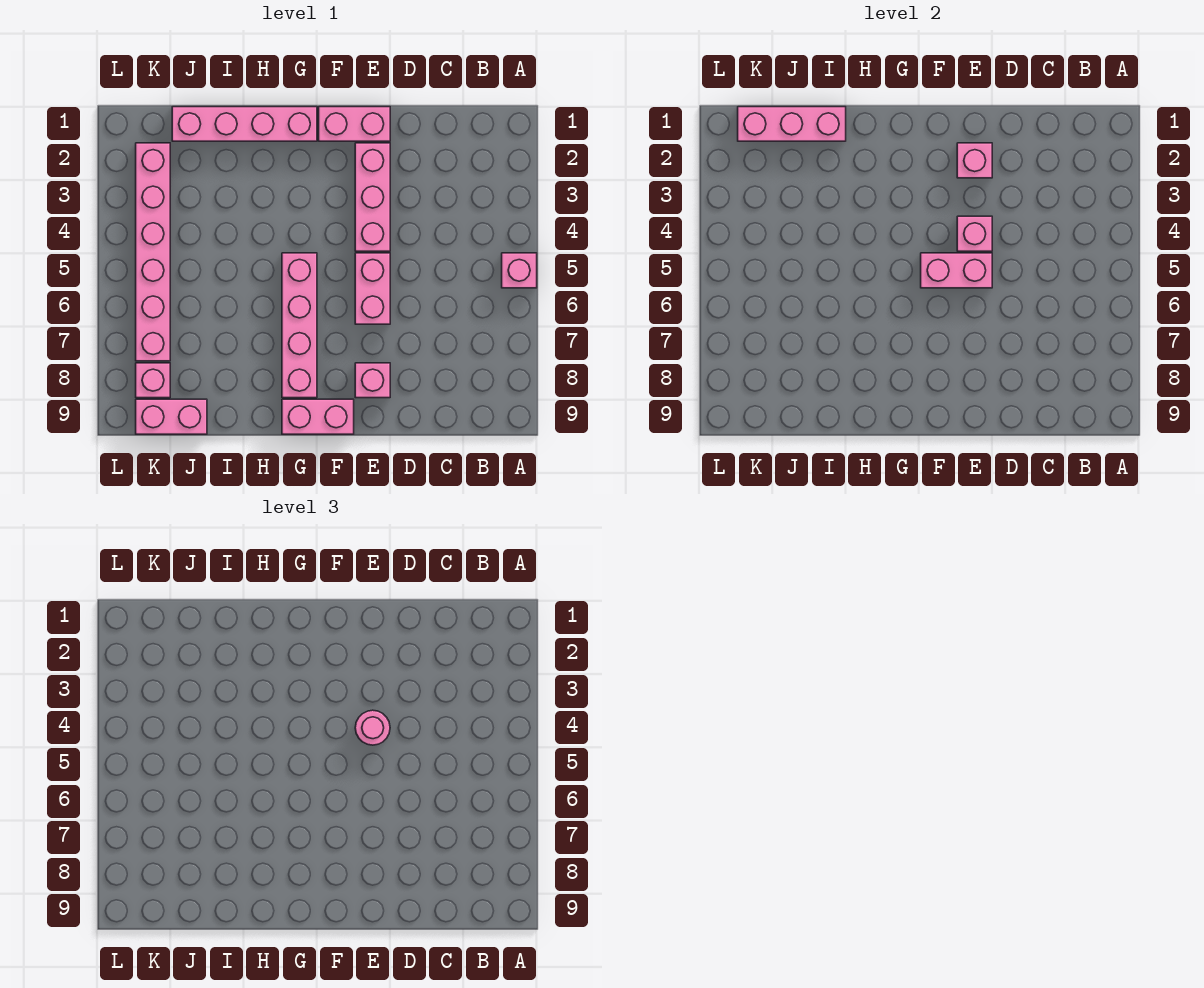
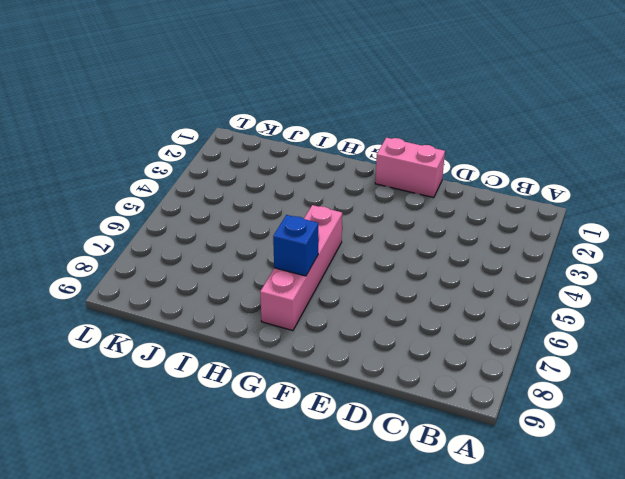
blue brick G7 level 2 -> none
none -> pink brick A5 level 1
none -> pink brick E2:E4 level 1
none -> pink brick E5:E6 level 1

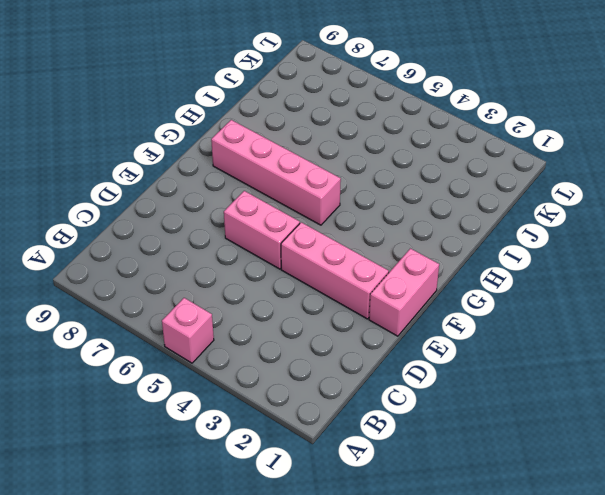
none -> pink brick E8 level 1
none -> pink brick F9:G9 level 1
none -> pink brick G1:J1 level 1

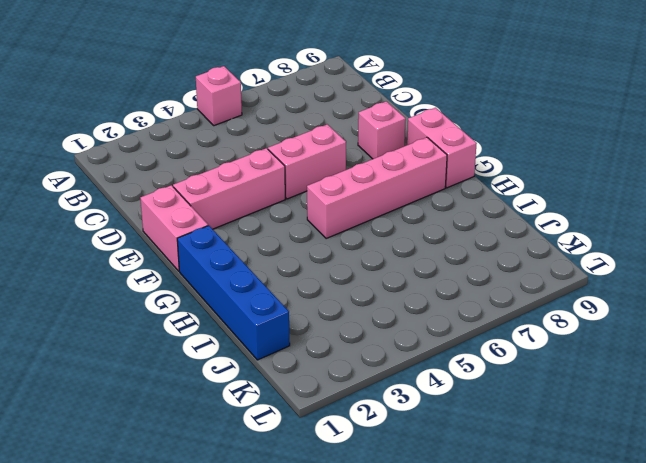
blue brick G1:J1 level 1 -> pink brick G1:J1 level 1
none -> pink brick J9:K9 level 1
none -> pink brick K2:K7 level 1
none -> pink brick K8 level 1

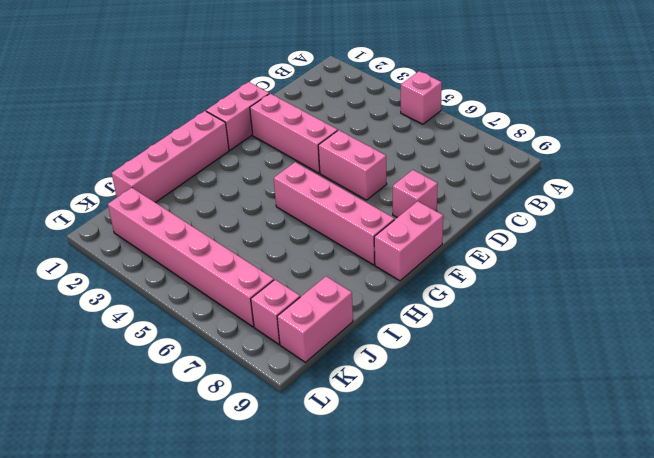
none -> pink brick E2 level 2
none -> pink brick E4 level 2
none -> pink brick E5:F5 level 2

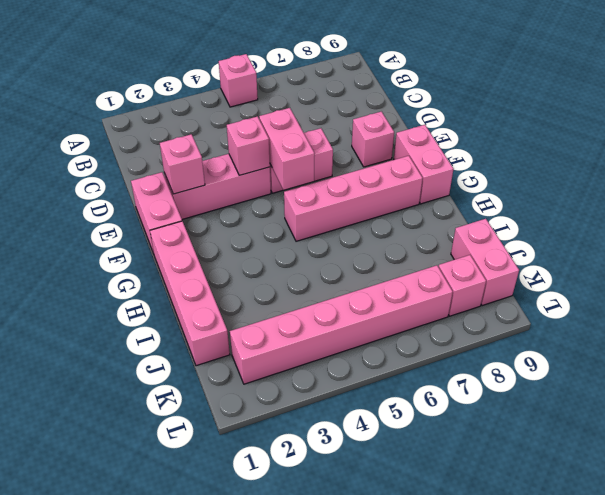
none -> pink brick I1:K1 level 2
none -> pink round brick E4 level 3

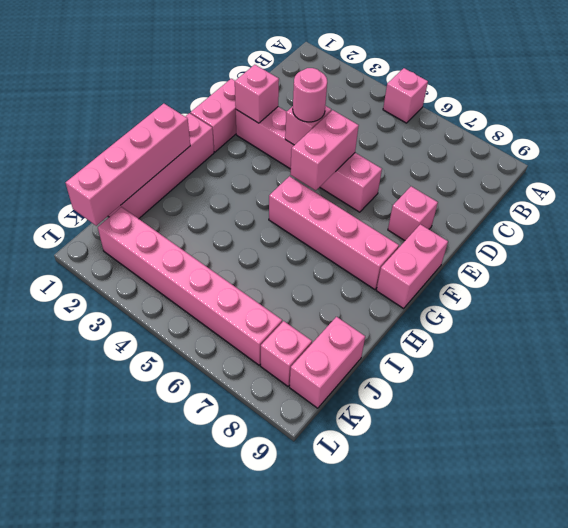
pink brick H1:K1 level 2 -> pink brick I1:K1 level 2

